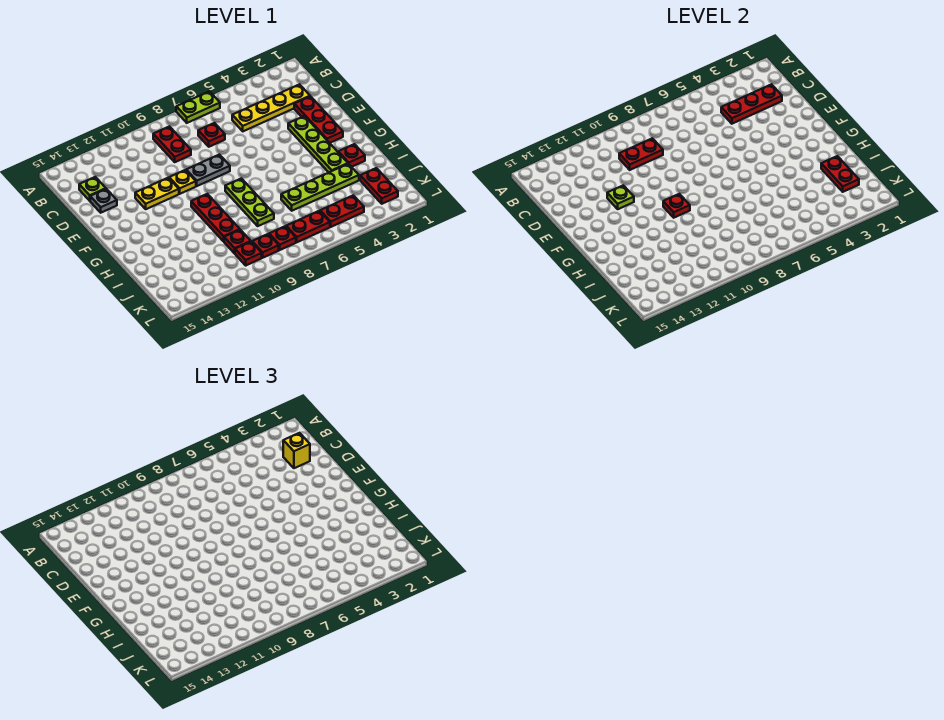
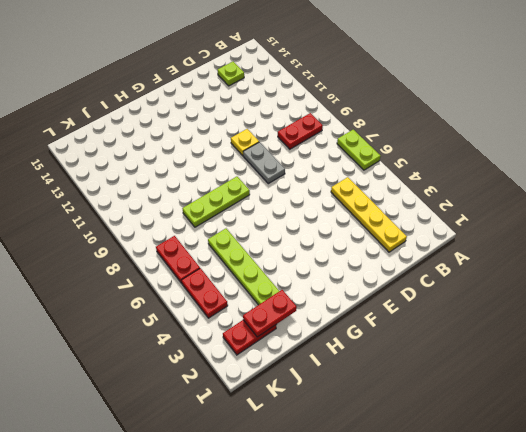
none -> red plate C7 level 1
none -> red plate D2:F2 level 1
none -> grey plate D14 level 1

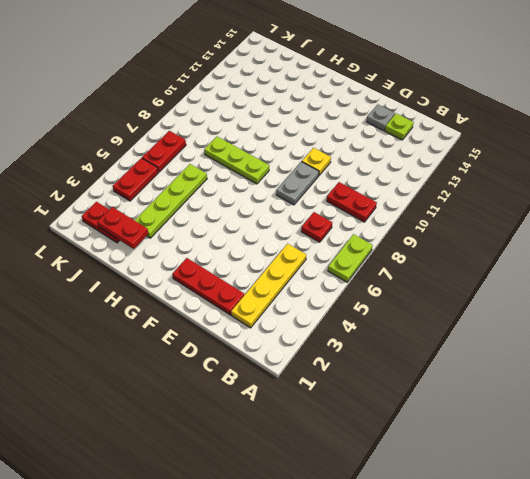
none -> lime plate E3:H3 level 1
none -> yellow plate E11:E12 level 1
none -> red plate G10:I10 level 1

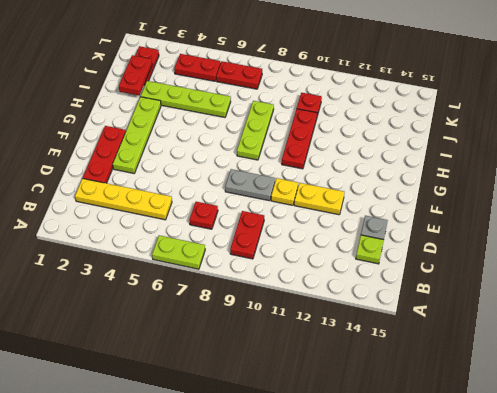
none -> red plate H2 level 1
none -> red plate K8 level 1
none -> red plate K9 level 1

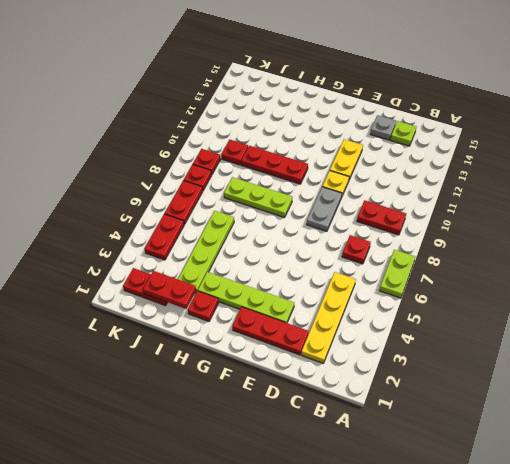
none -> red plate K10 level 1
none -> red plate C2:C4 level 2
none -> red plate C9:C10 level 2

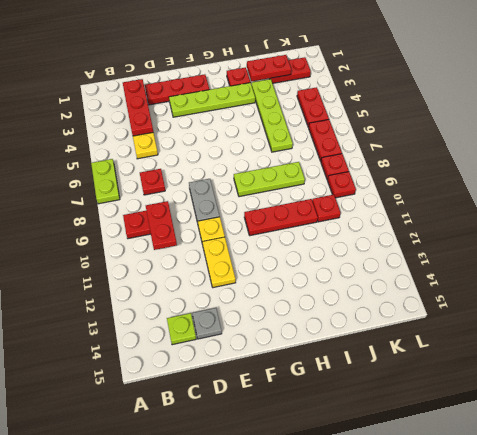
none -> red plate K10 level 1
none -> lime plate E12 level 2
none -> red plate G10 level 2

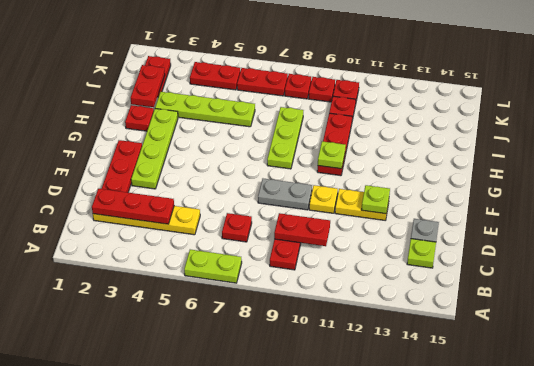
lime plate G10 level 2 -> red plate G10 level 2
none -> yellow brick C2 level 3

